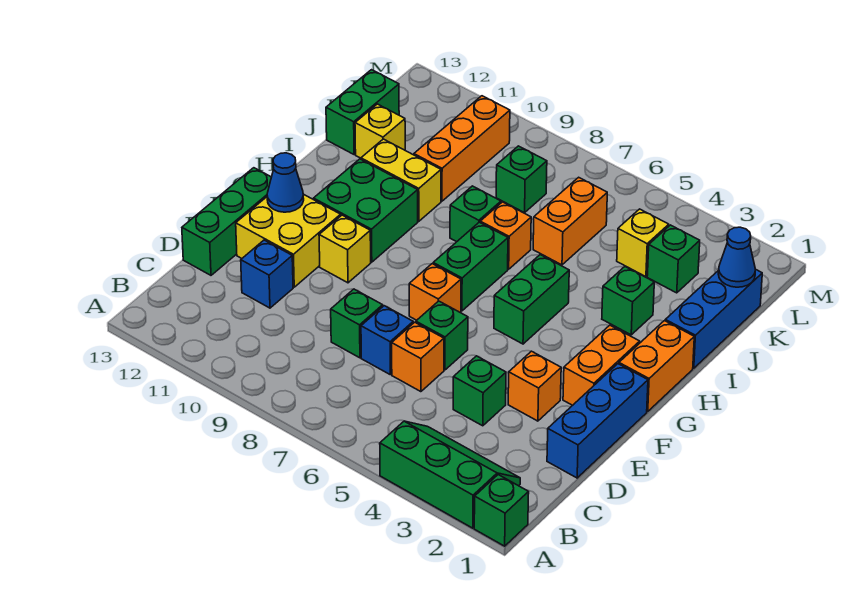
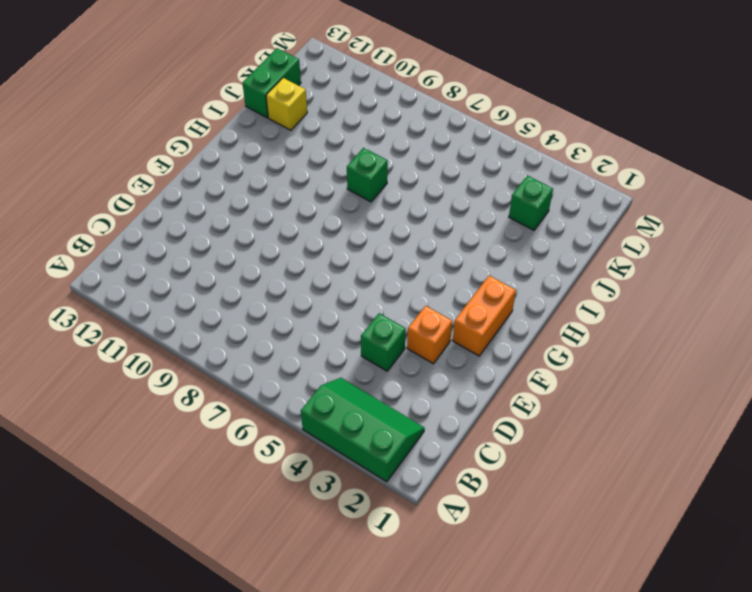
none -> green brick A1 level 1
none -> blue brick D1:F1 level 1
none -> orange brick D6 level 1
none -> blue brick D7 level 1

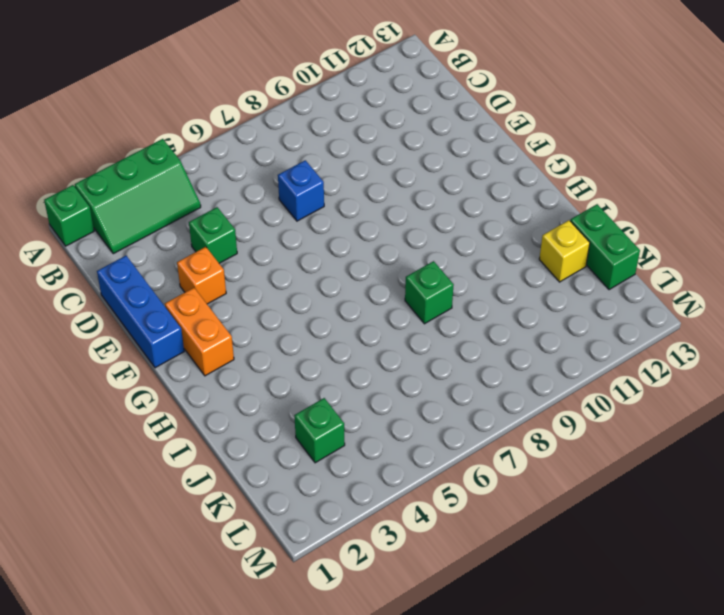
none -> orange brick D6 level 1
none -> green brick D8 level 1
none -> blue brick D11 level 1
none -> green brick D13:F13 level 1

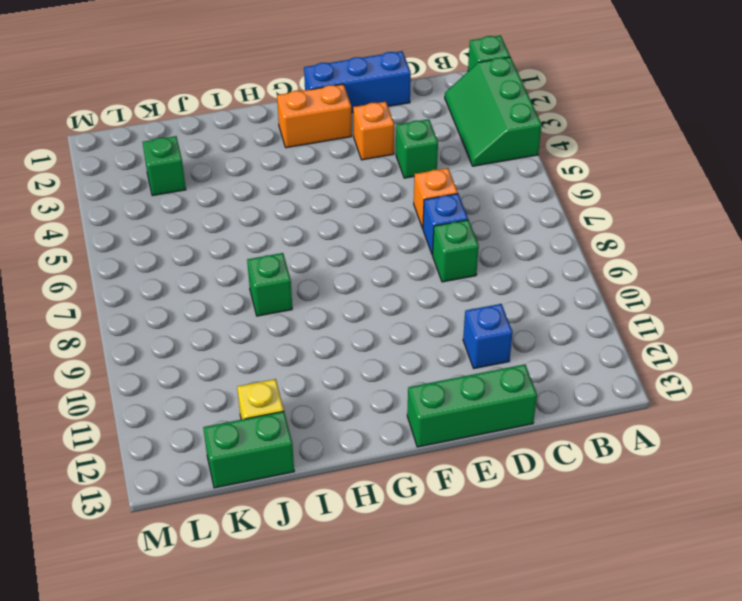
none -> green brick E6 level 1
none -> yellow brick E11:F12 level 1
none -> orange brick F7 level 1
none -> yellow brick F10 level 1

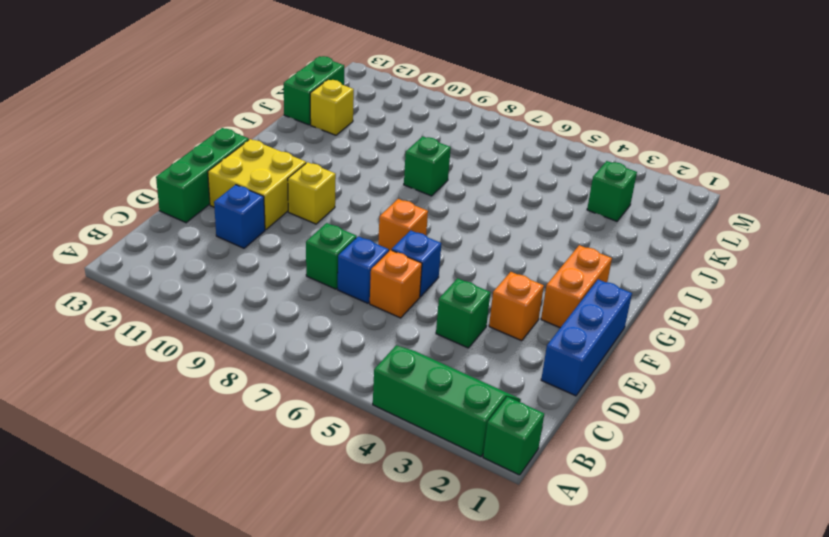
blue brick E6 level 1 -> green brick E6 level 1
none -> orange brick G1:H1 level 1
none -> green brick G5:H5 level 1
none -> green brick G7:H7 level 1
none -> green brick G10:H11 level 1

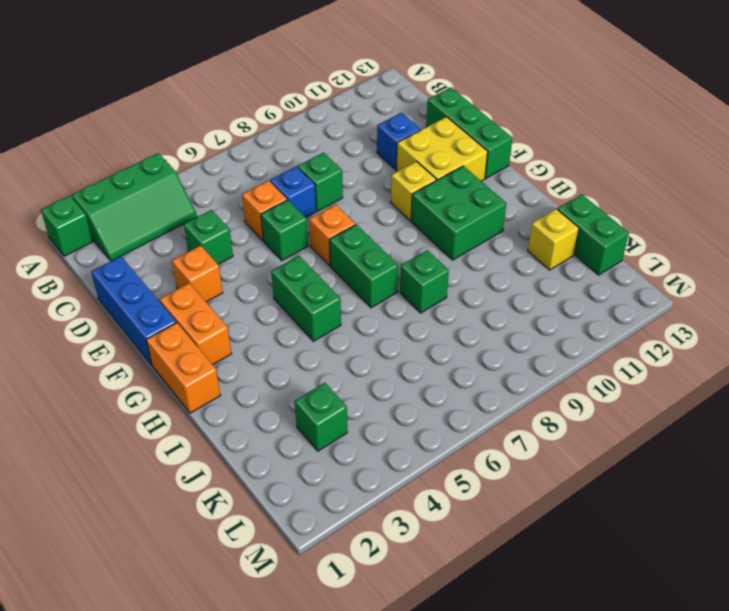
none -> blue brick I1:K1 level 1
none -> green brick I3 level 1
none -> orange brick I7 level 1
none -> yellow brick I10:I11 level 1

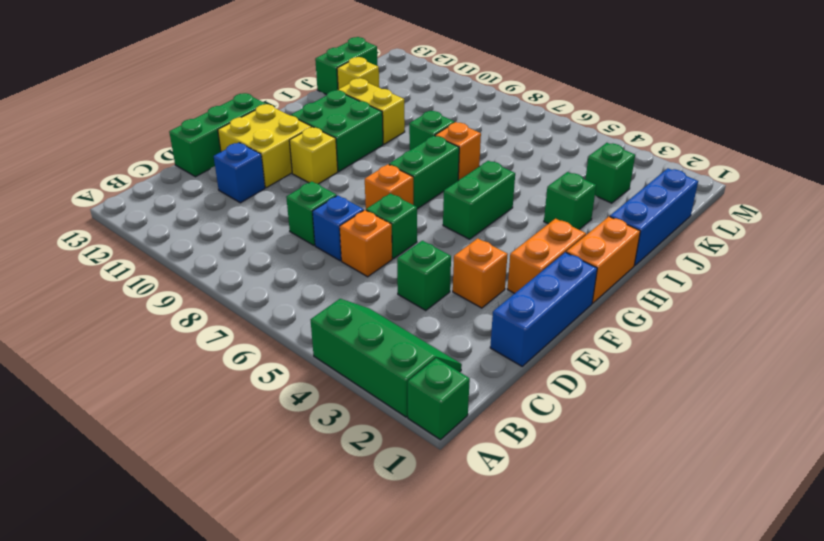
none -> orange brick J6:K6 level 1
none -> orange brick J10:L10 level 1
none -> yellow brick K4 level 1
none -> green brick K8 level 1

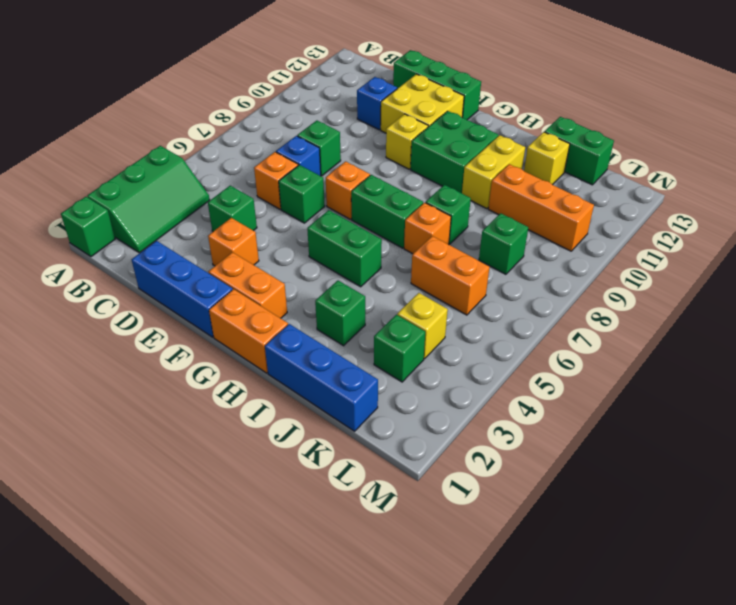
none -> blue cone F12 level 2
none -> blue cone K1 level 2

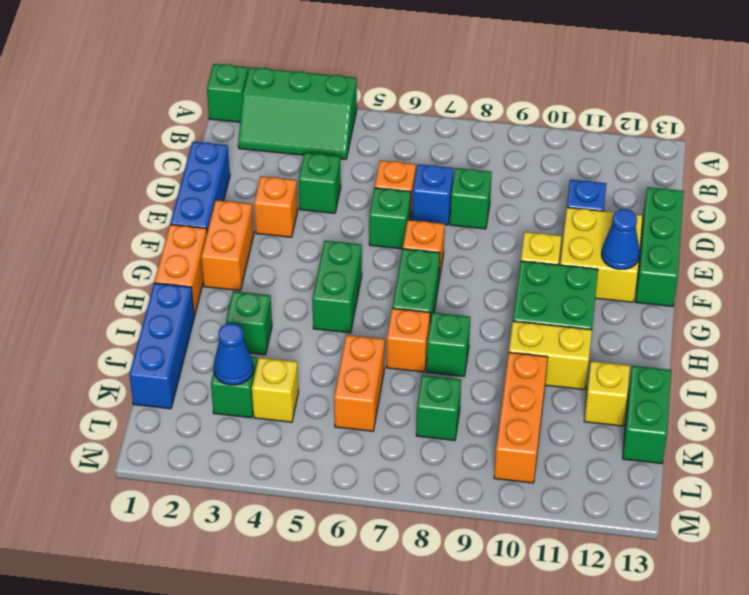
blue cone K3 level 2 -> blue cone K1 level 2

